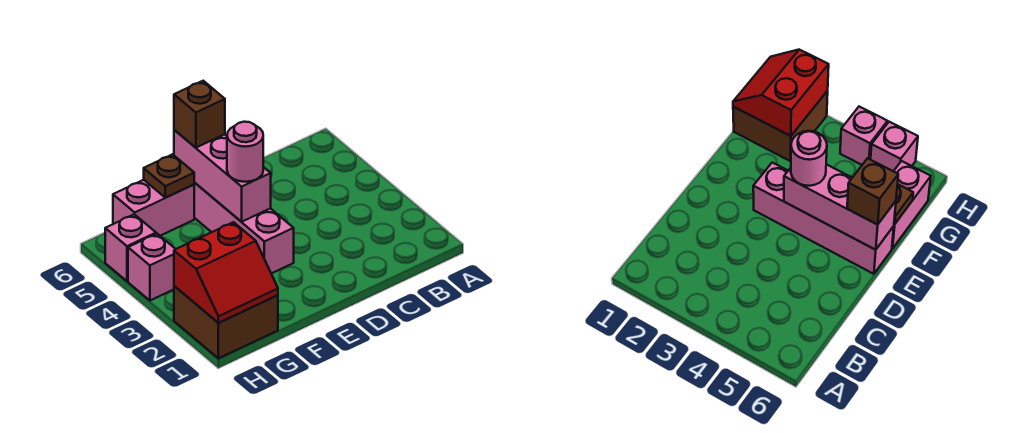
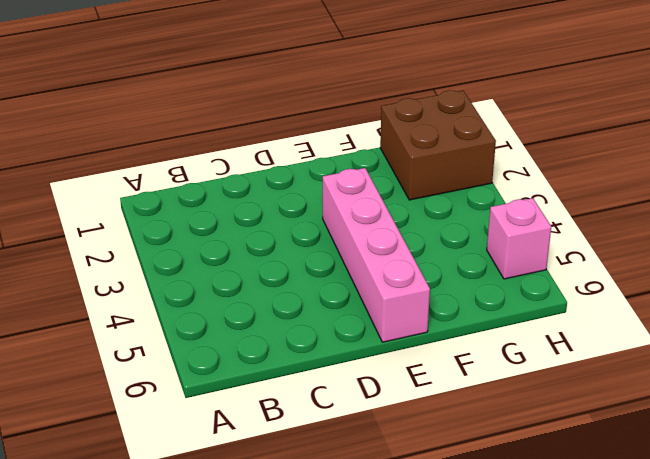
none -> pink brick F6:G6 level 1
none -> pink brick H4 level 1

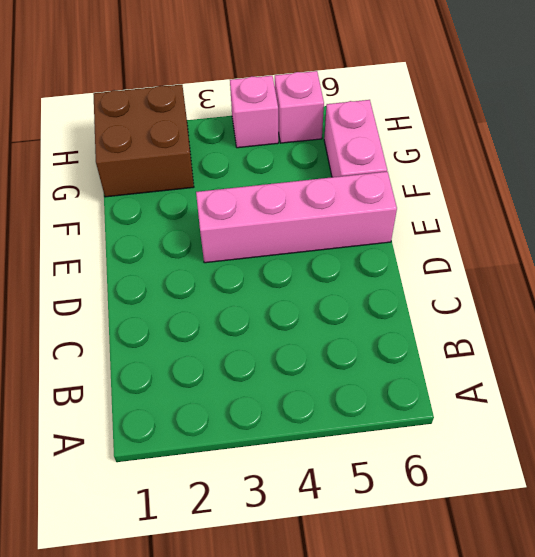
none -> pink brick E4:E6 level 2
none -> brown plate F6 level 2

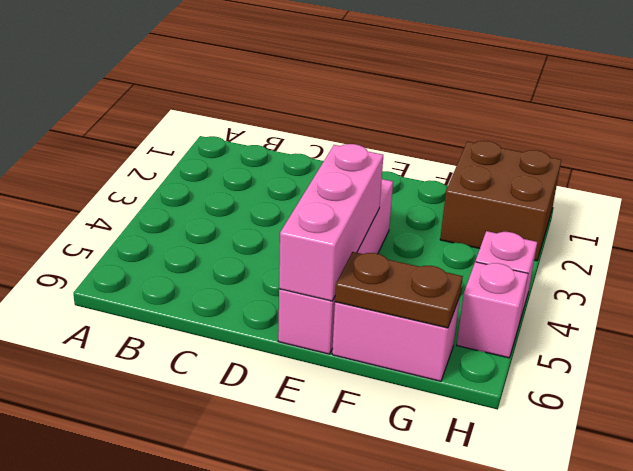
brown plate F6:G6 level 2 -> brown plate F6 level 2
none -> red slope G1:H2 level 2 top 2
none -> pink round brick E4 level 3

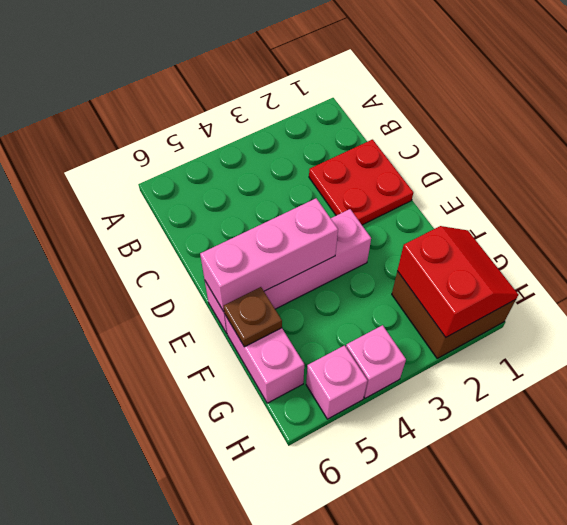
red plate C1:D2 level 1 -> none
none -> pink round brick E4 level 3
none -> brown brick E6 level 3

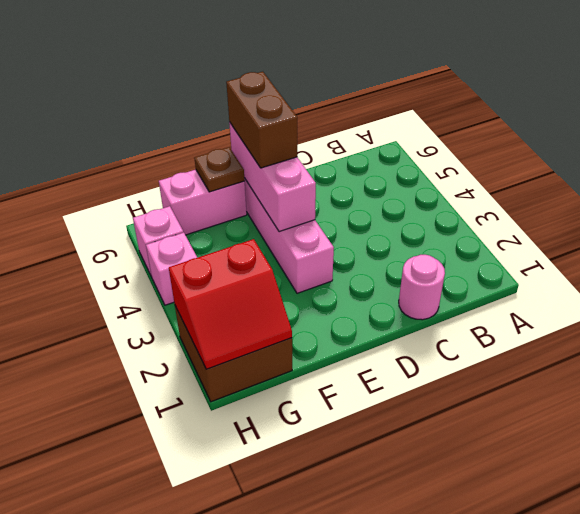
pink round brick C1 level 1 -> pink round brick E4 level 3
brown brick E5:E6 level 3 -> brown brick E6 level 3

